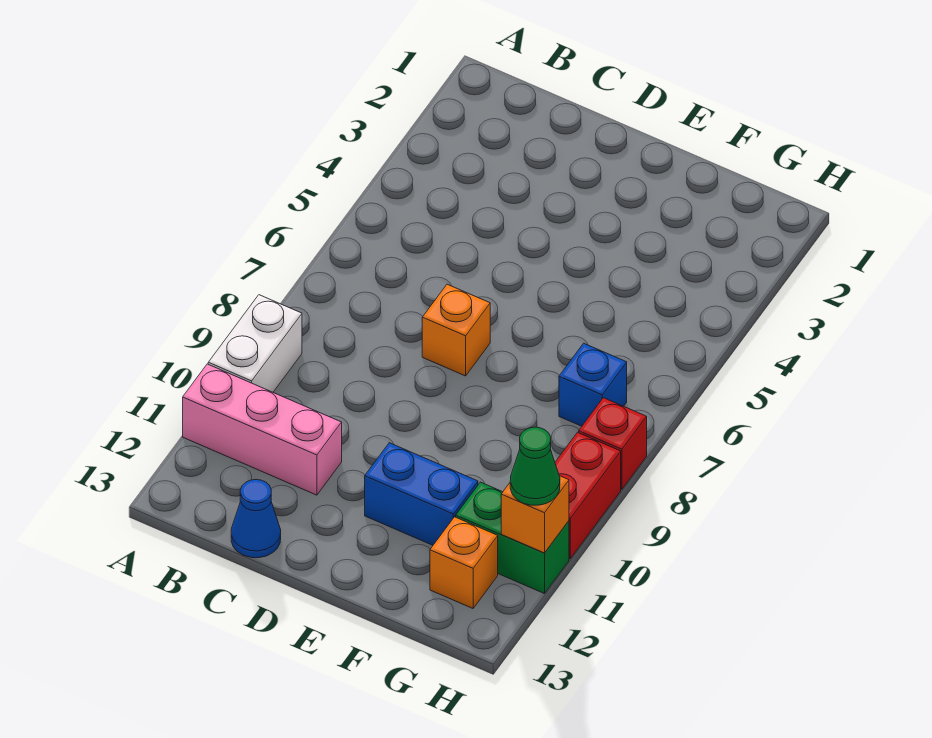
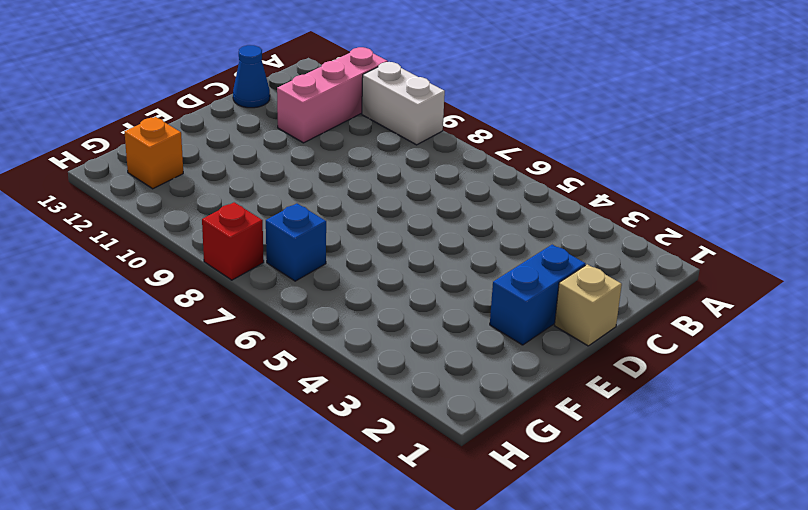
tan brick D1 level 1 -> none
blue brick D2:E2 level 1 -> blue brick E11:F11 level 1
none -> orange brick D7 level 1
none -> green brick G11:H11 level 1
none -> red brick H9:H10 level 1

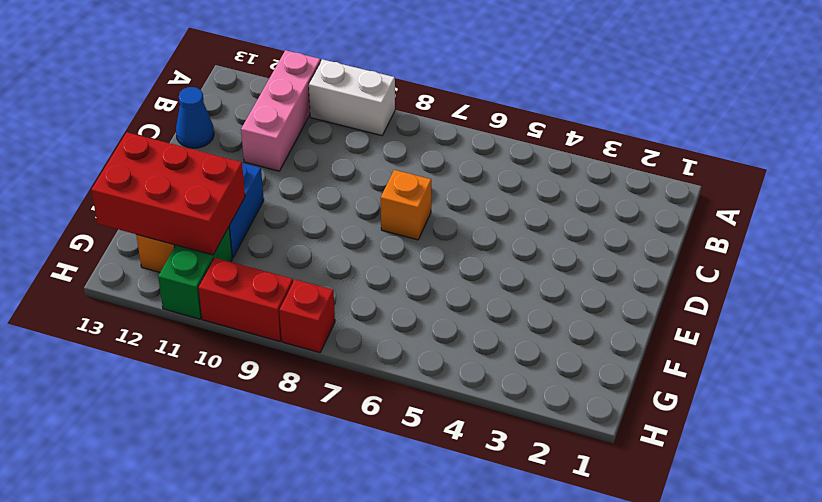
red brick F11:G13 level 2 -> none
none -> blue brick G7 level 1
none -> orange brick H11 level 2
none -> green cone H11 level 3

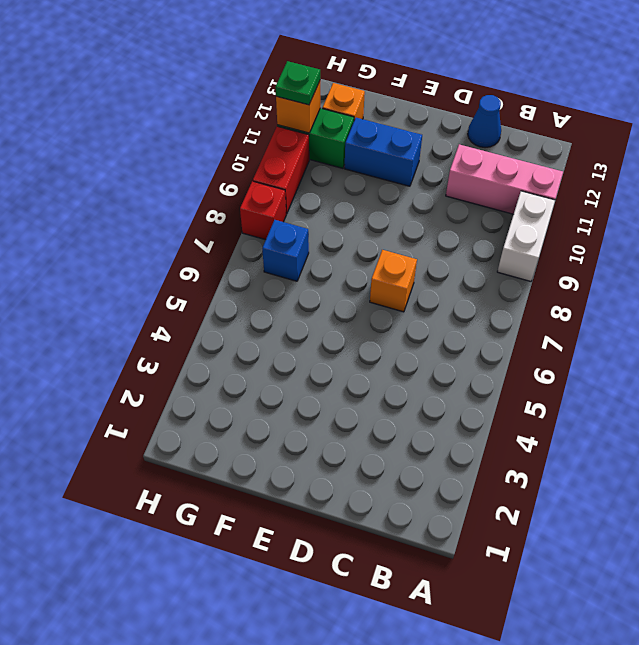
green plate H11 level 3 -> green cone H11 level 3

